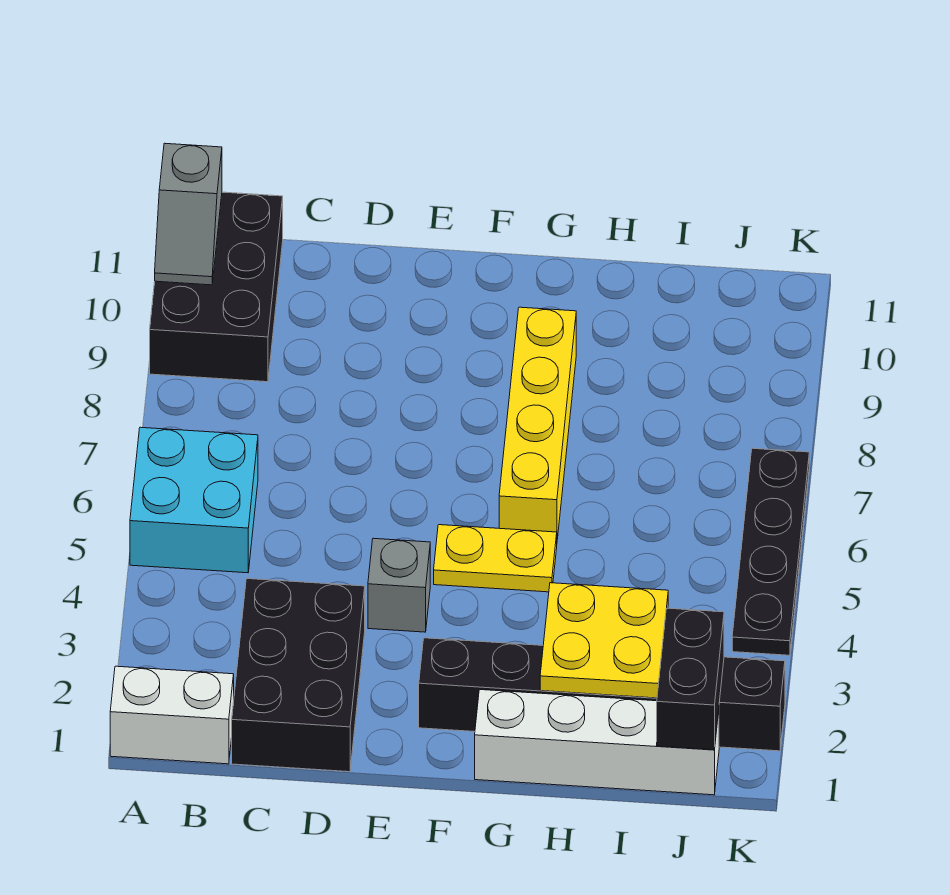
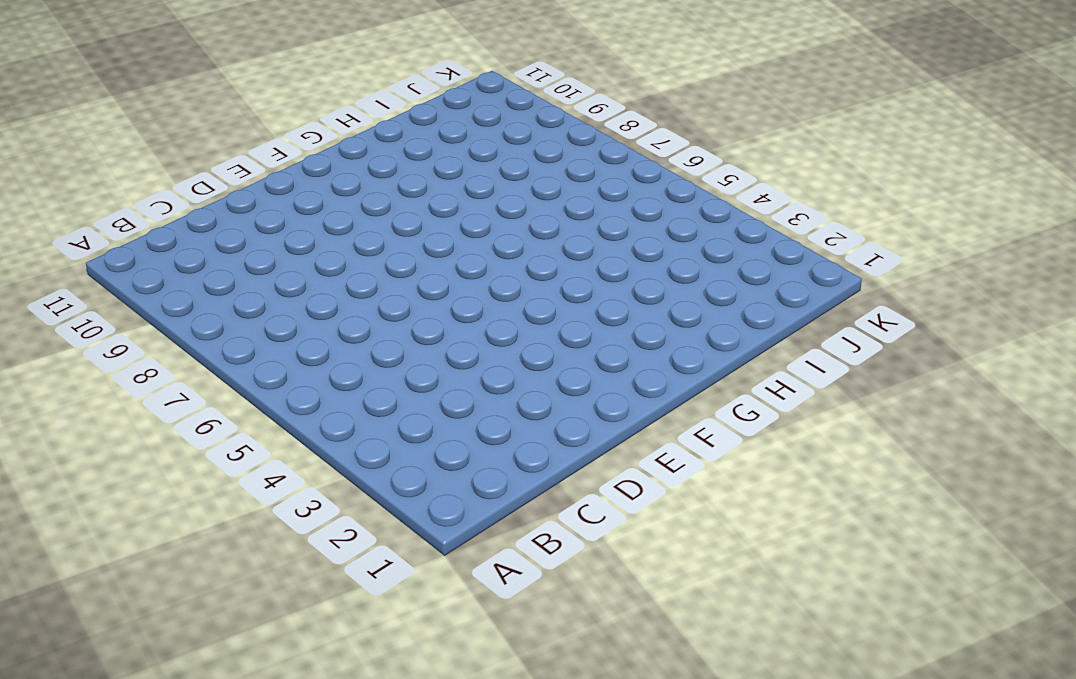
none -> white brick A1:B1 level 1
none -> cyan brick A5:B6 level 1
none -> black brick A9:B11 level 1

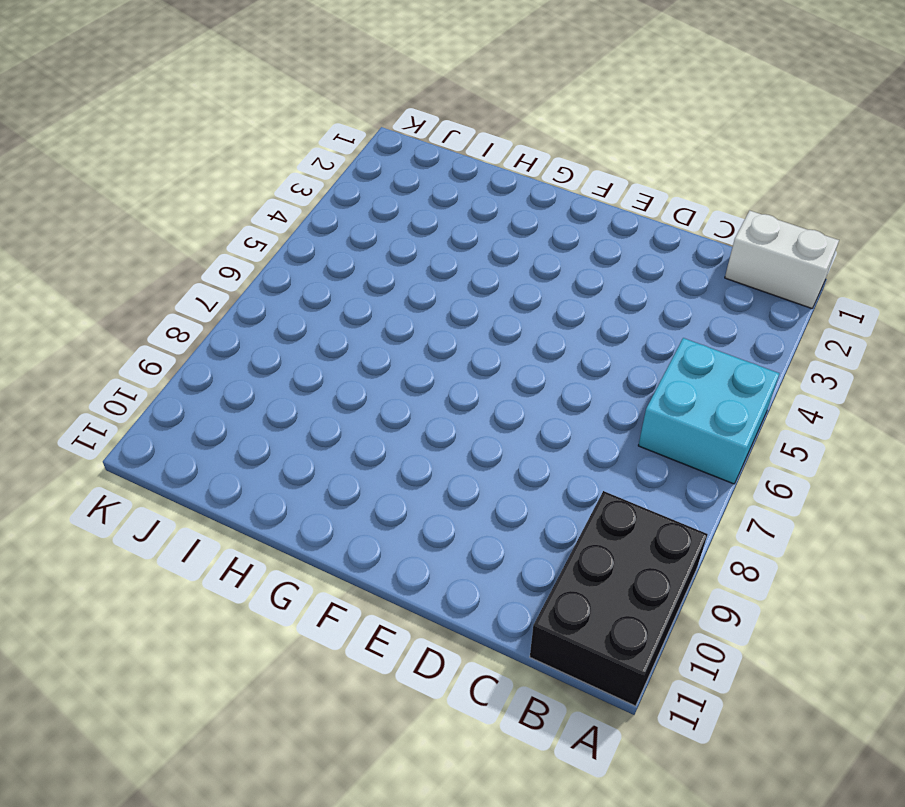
none -> black brick C1:D3 level 1
none -> grey brick E4 level 1
none -> black brick F2:K2 level 1

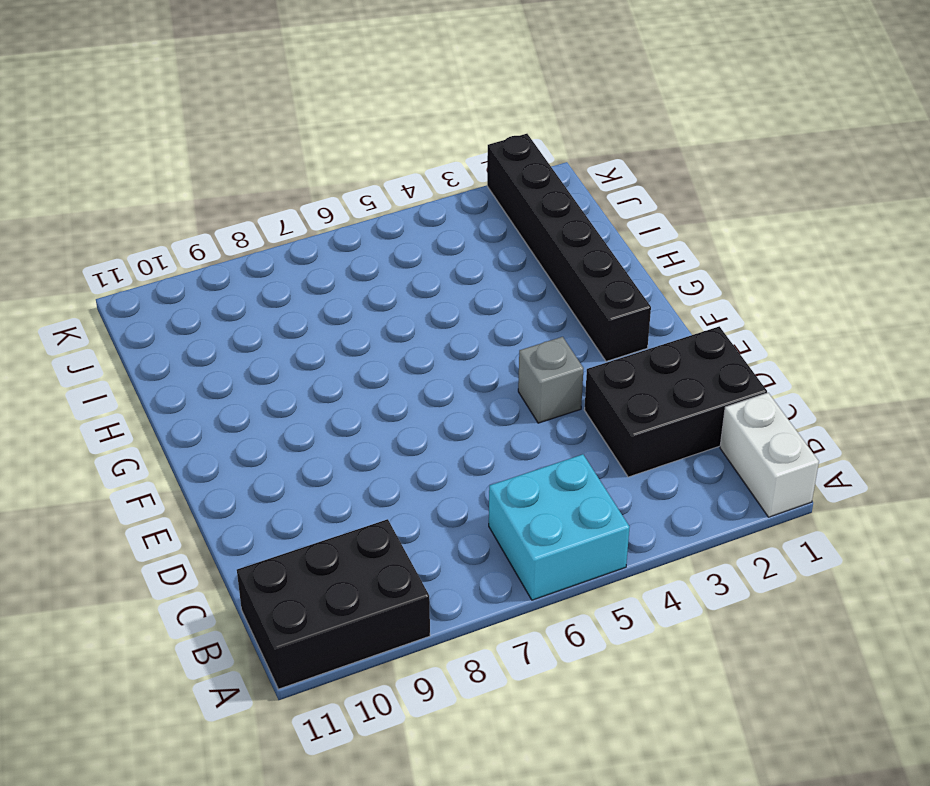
none -> yellow plate F5:G5 level 1
none -> white brick G1:J1 level 1
none -> yellow brick G6:G9 level 1

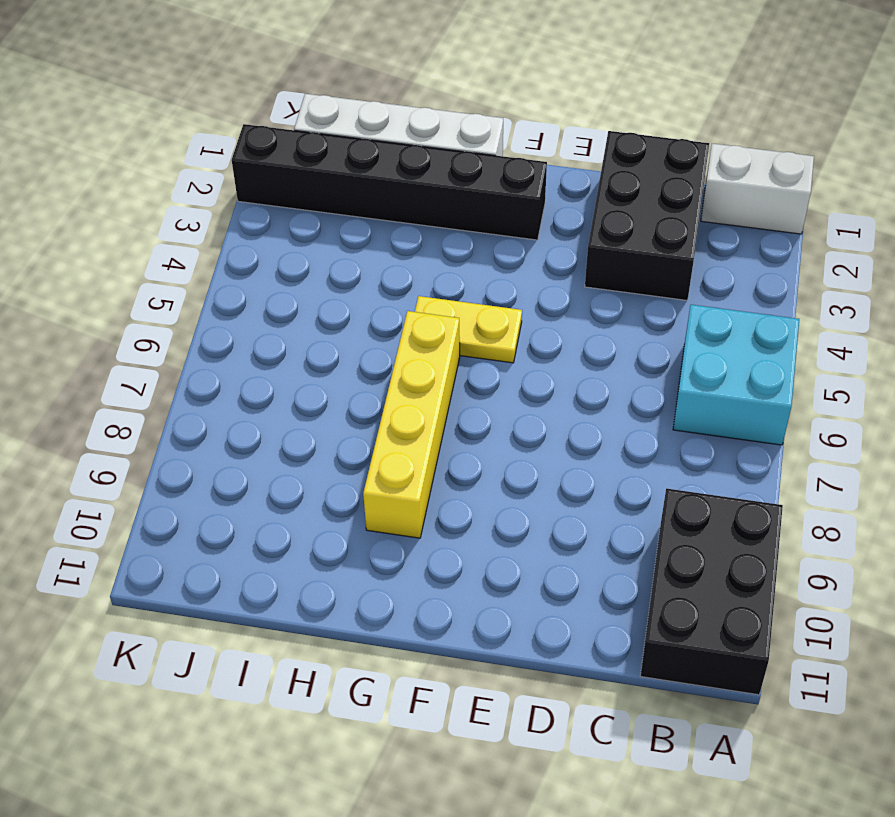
none -> grey brick E4 level 1
none -> black plate K4:K7 level 1
none -> grey slope A10:A11 level 2 top 11

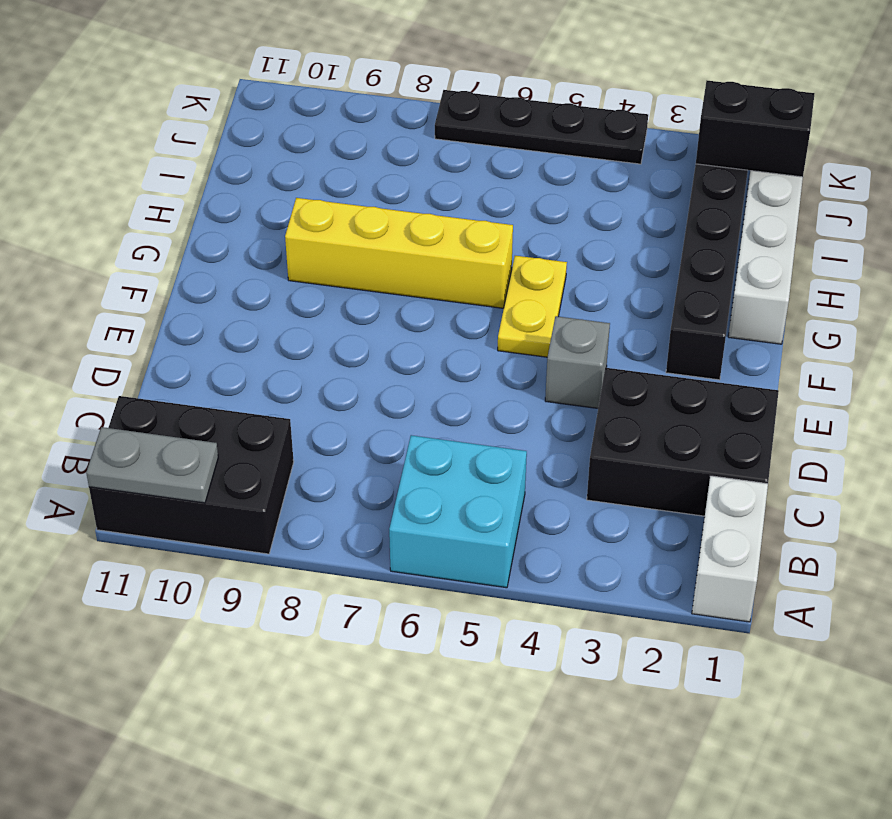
grey plate A10:A11 level 2 -> grey slope A10:A11 level 2 top 11
none -> yellow plate H2:I3 level 2

